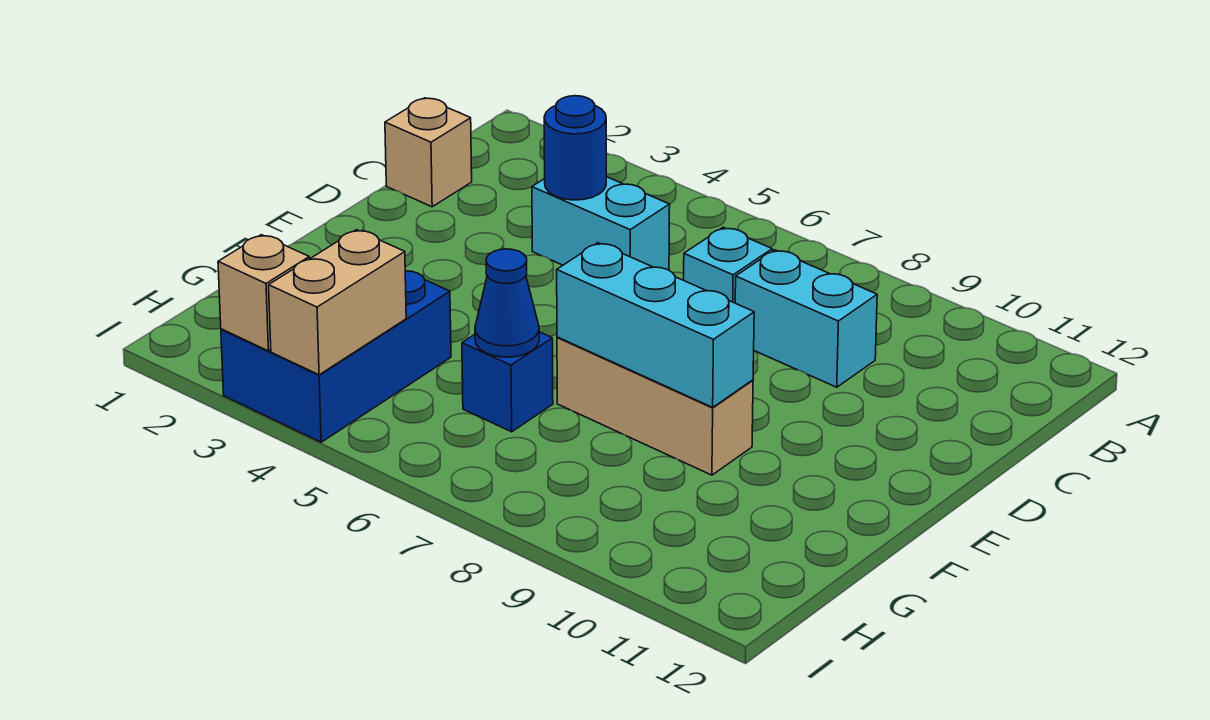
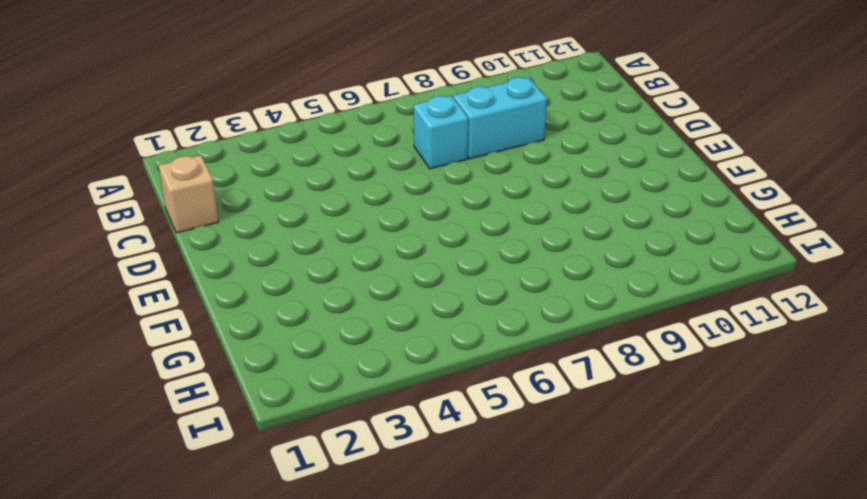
none -> cyan brick C4:C5 level 1
none -> tan brick F7:F9 level 1
none -> blue brick G3:I4 level 1

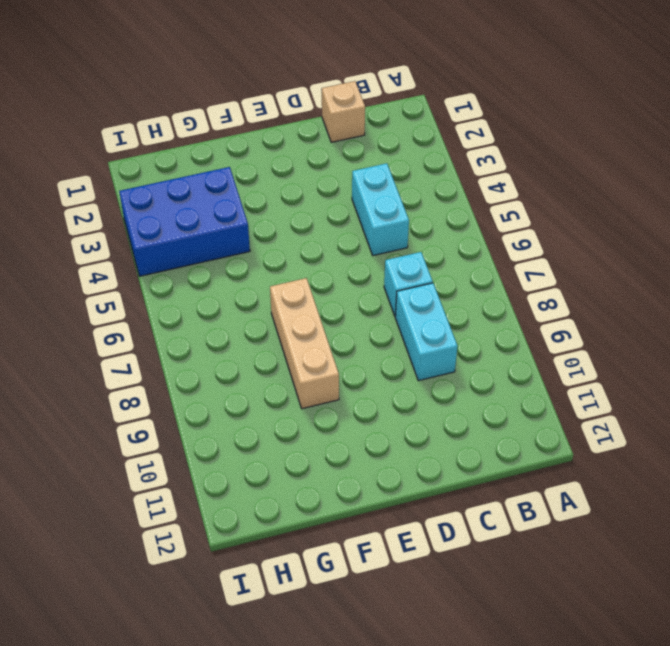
none -> blue brick G6 level 1
none -> blue round brick C4 level 2
none -> cyan brick F7:F9 level 2

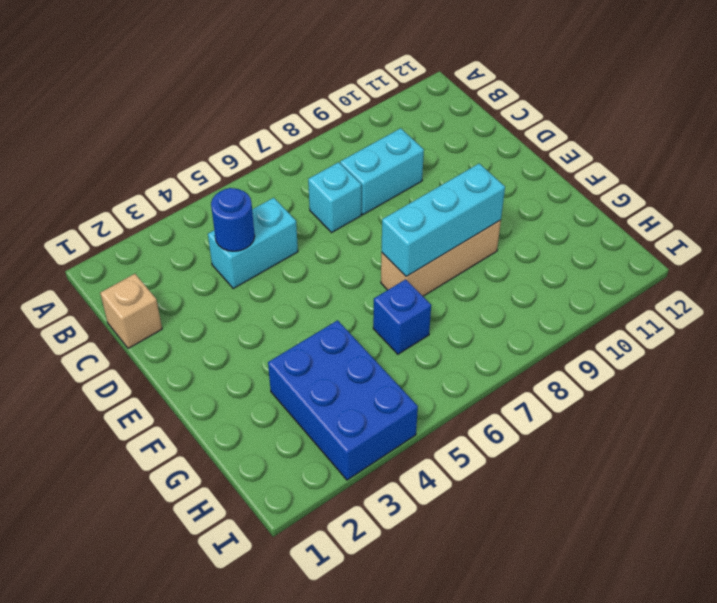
none -> blue cone G6 level 2
none -> tan brick H4:I4 level 2
none -> tan brick I3 level 2

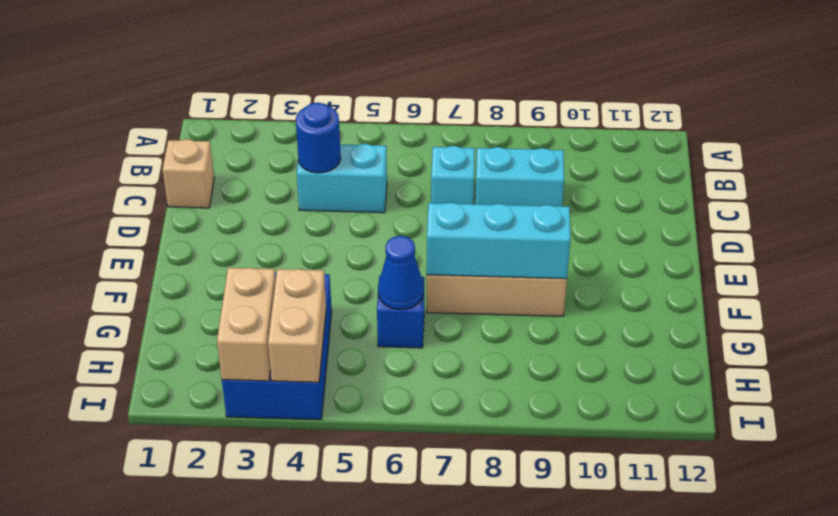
tan brick H3:I3 level 2 -> tan brick I3 level 2

